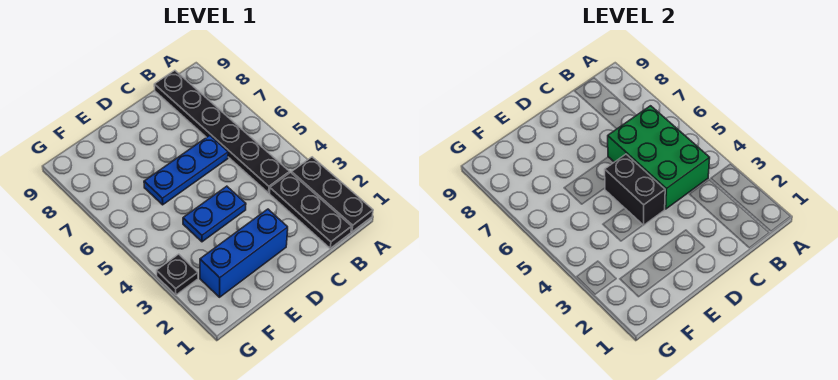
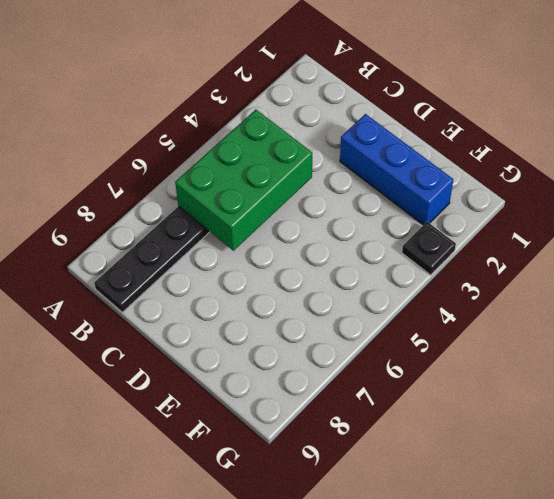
none -> black plate A1:A3 level 1
none -> black plate B1:B3 level 1

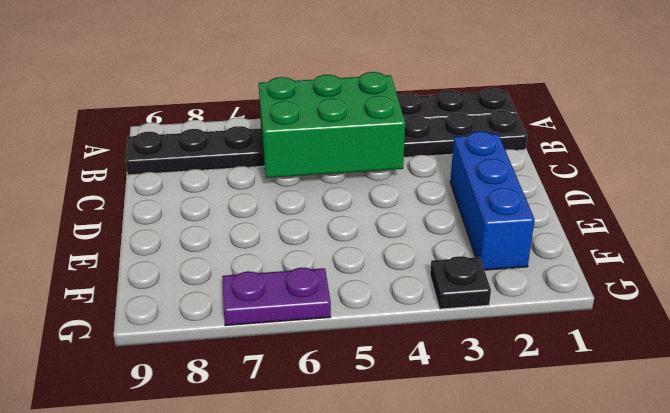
purple plate G6:G7 level 1 -> none
none -> blue plate C6:E6 level 1
none -> blue plate D4:E4 level 1

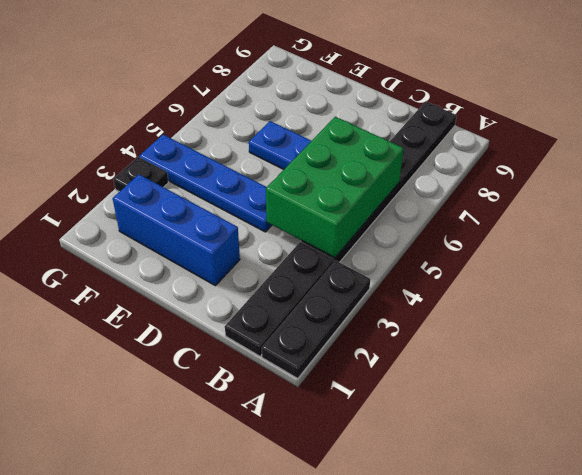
blue plate D4:G4 level 1 -> blue plate D4:E4 level 1
none -> black brick D4:D5 level 2

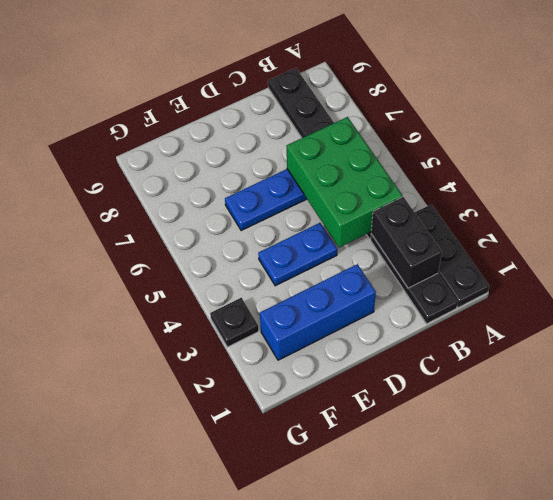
black brick B2:B3 level 2 -> black brick D4:D5 level 2

